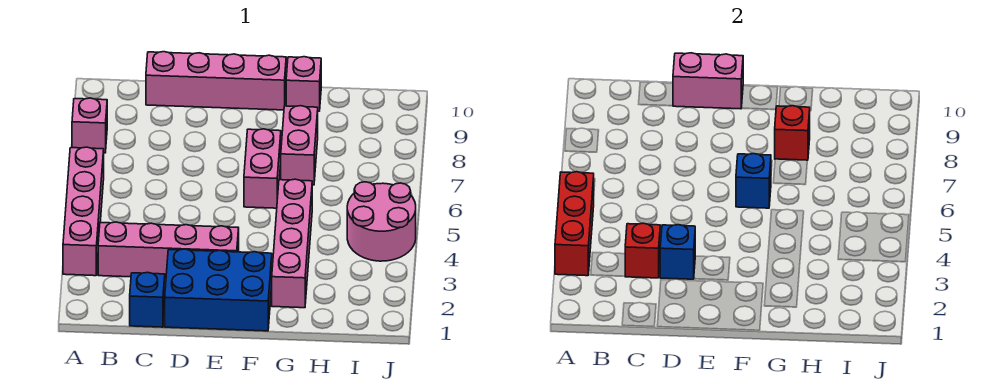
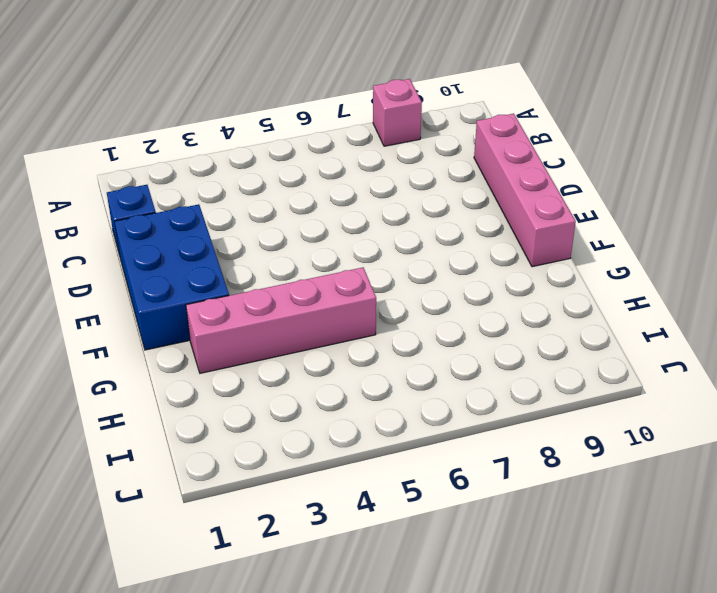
none -> pink brick A3:A6 level 1
none -> pink brick B3:E3 level 1
none -> pink brick F6:F7 level 1

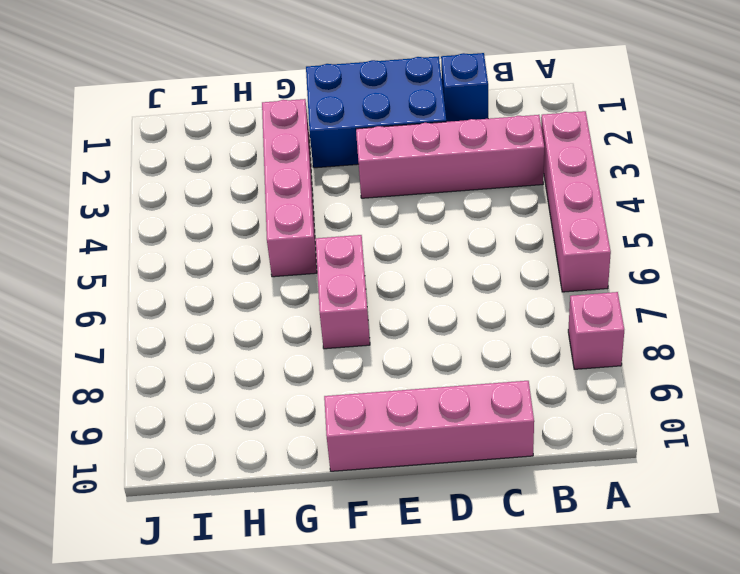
none -> pink brick G7:G8 level 1
none -> pink brick G10 level 1
none -> pink round brick I4:J5 level 1

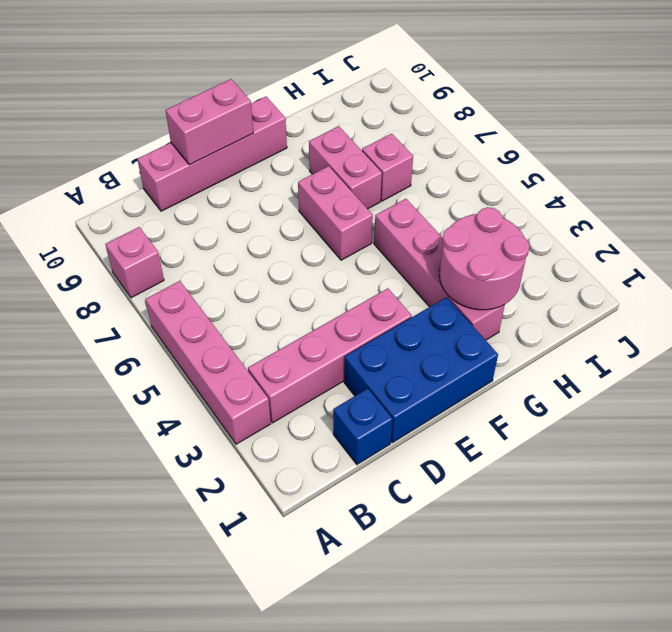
pink round brick G2:H3 level 2 -> pink round brick I4:J5 level 1
pink brick H7 level 1 -> pink brick G10 level 1
none -> red brick A3:A5 level 2
none -> red brick C3 level 2
none -> blue brick D3 level 2

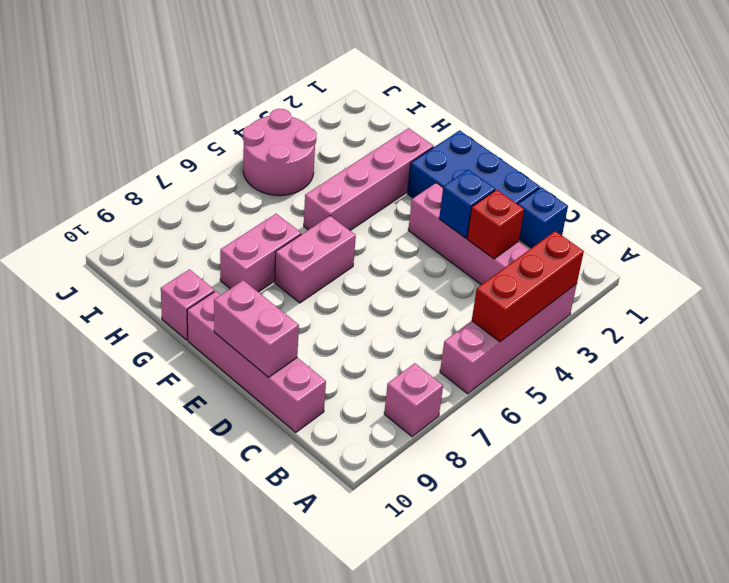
none -> blue brick F6 level 2
none -> red brick G8 level 2

